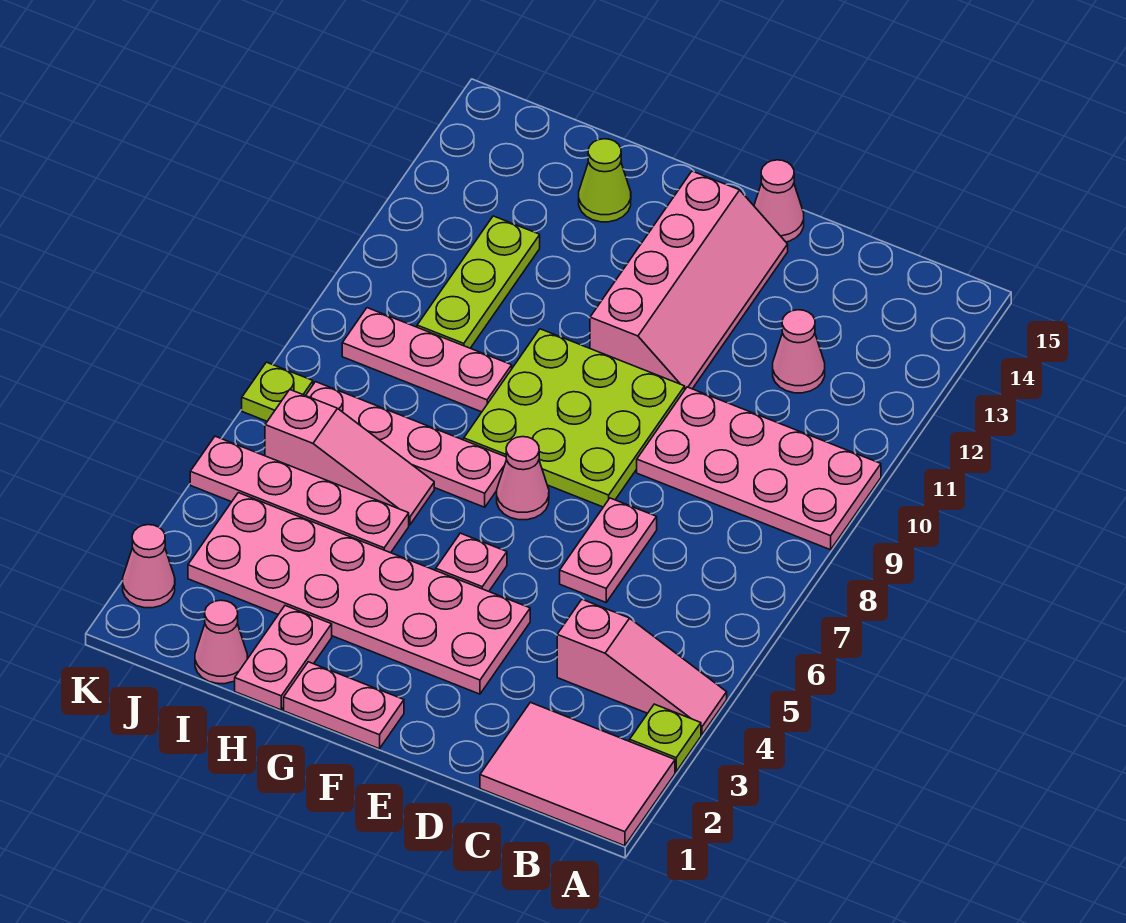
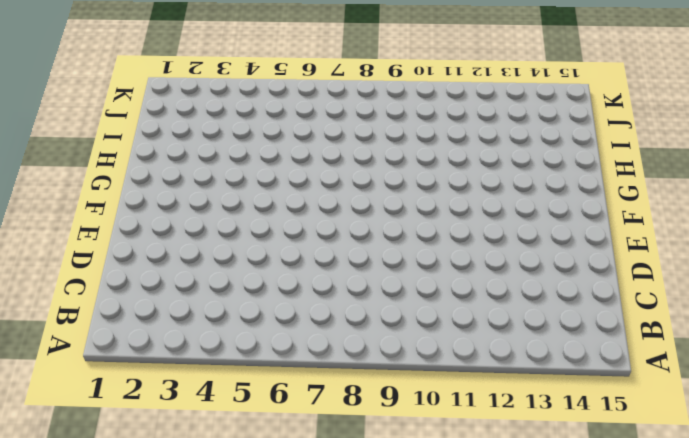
none -> pink tile A1:C2 level 1
none -> lime plate A3 level 1
none -> pink slope A4:C4 level 1 top C

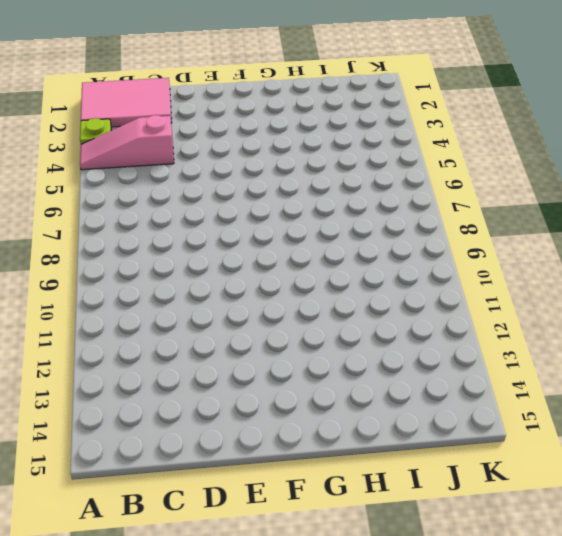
none -> pink plate A9:D10 level 1
none -> pink cone C12 level 1
none -> pink plate D6:D7 level 1

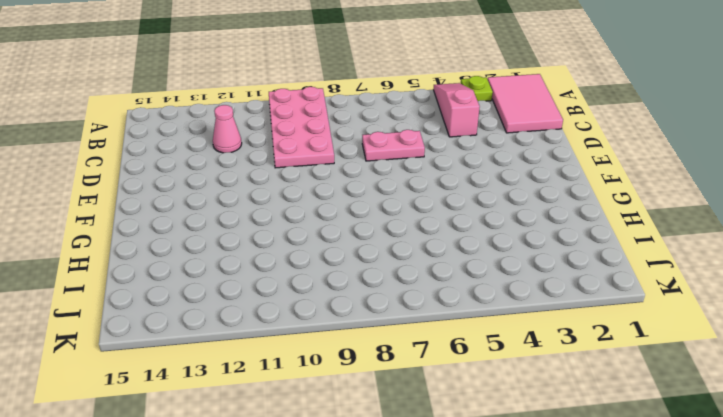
none -> pink plate E3:J4 level 1
none -> lime plate E8:G10 level 1
none -> pink slope E11:F14 level 1 top F

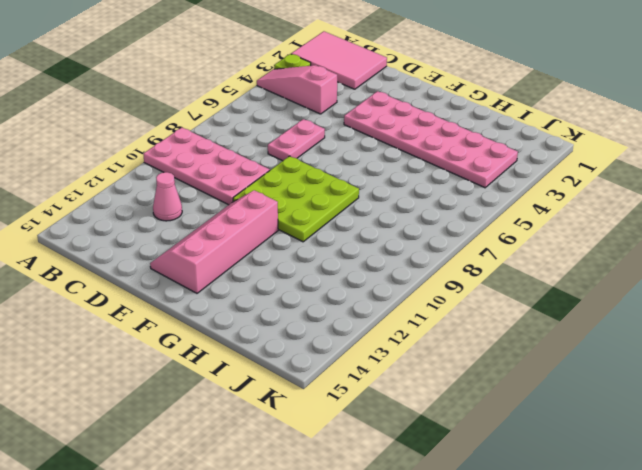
none -> pink cone E15 level 1
none -> pink plate F1:G1 level 1
none -> pink plate F5 level 1

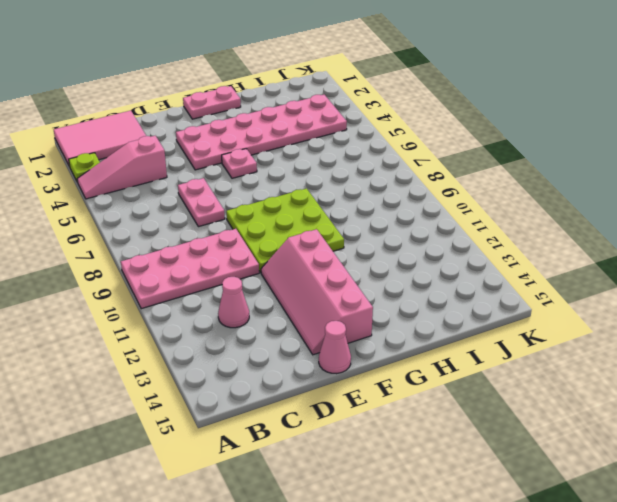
none -> pink cone F7 level 1
none -> pink plate G7:J7 level 1
none -> pink plate H1:H2 level 1

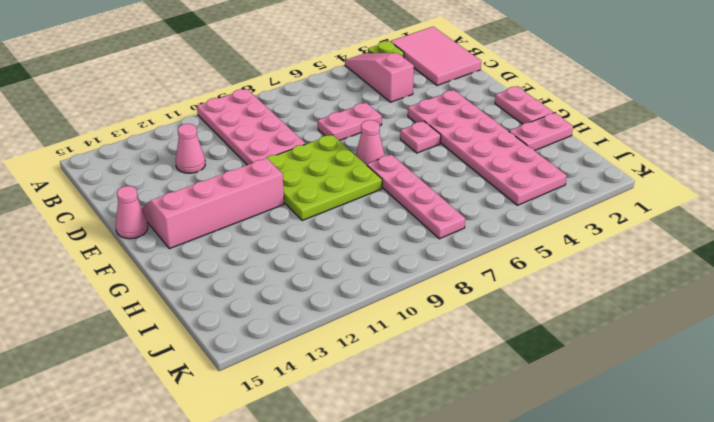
none -> pink plate H5:K5 level 1
none -> pink slope H6:J6 level 1 top J
none -> pink plate H9:J9 level 1

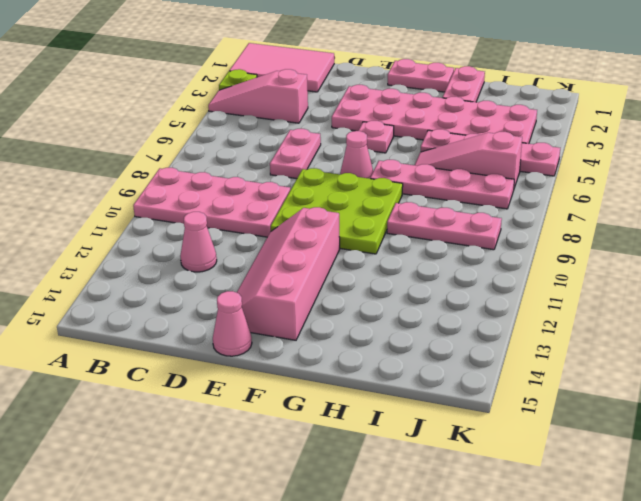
none -> lime cone H14 level 1
none -> pink cone I1 level 1
none -> lime plate I10:I12 level 1

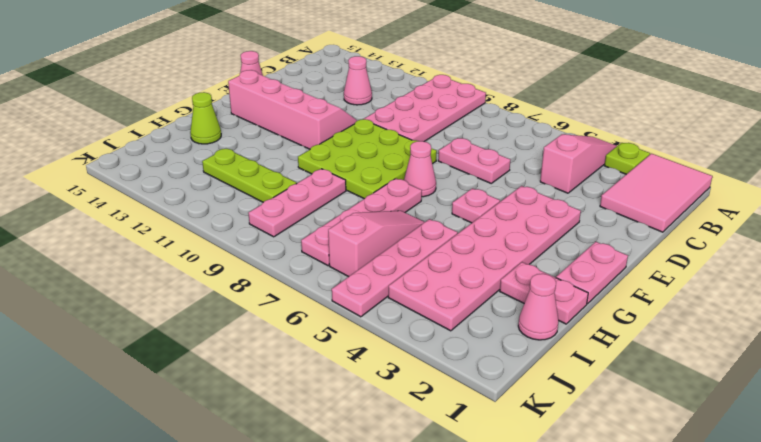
none -> pink cone K2 level 1
none -> lime plate K7 level 1

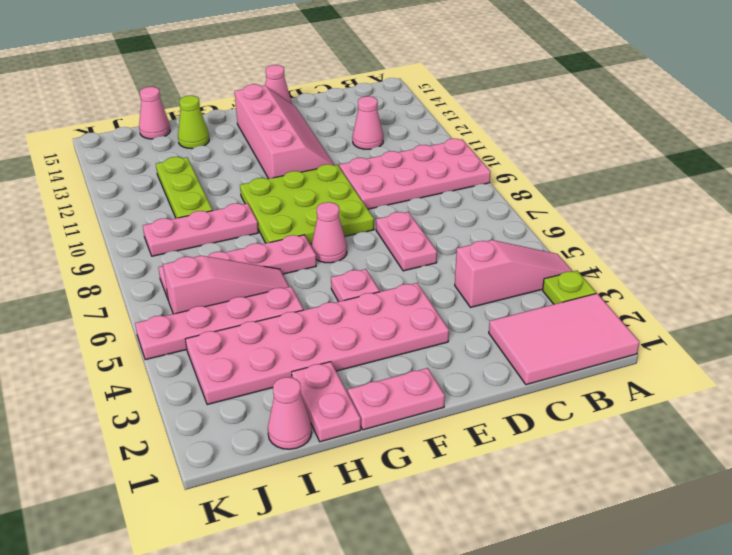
pink cone I15 level 1 -> pink cone K2 level 1
none -> lime plate K7 level 1

